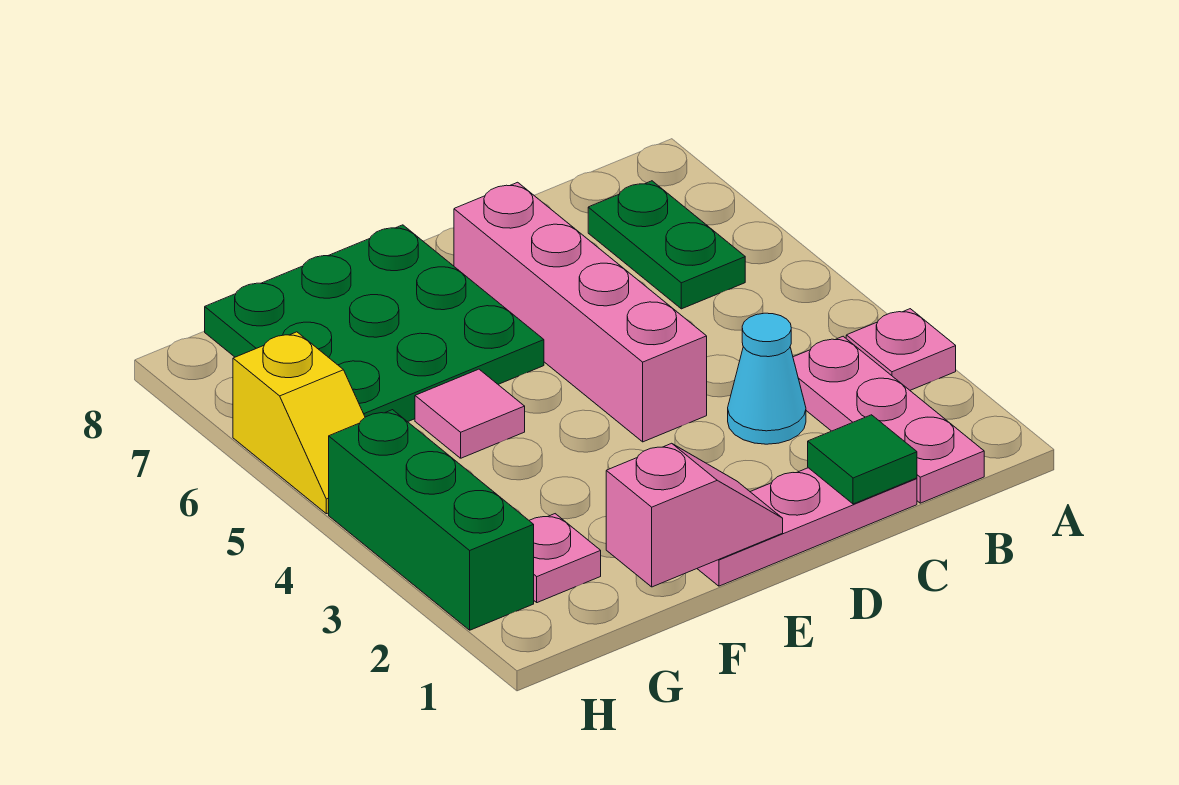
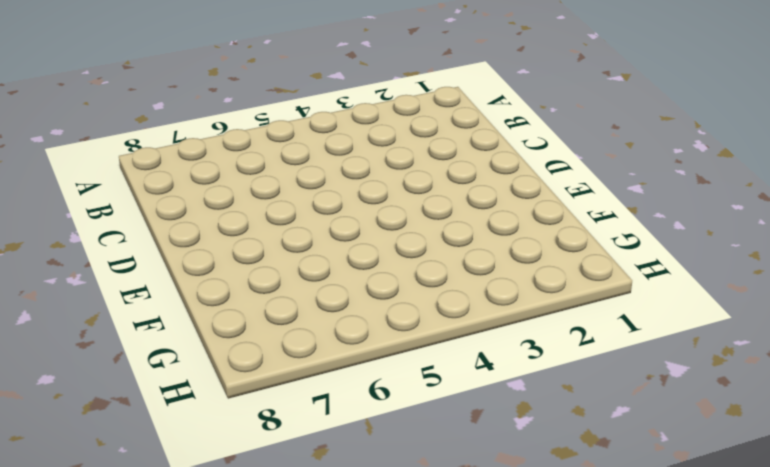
none -> pink plate A3 level 1
none -> pink plate B1:B3 level 1
none -> green plate B6:B7 level 1

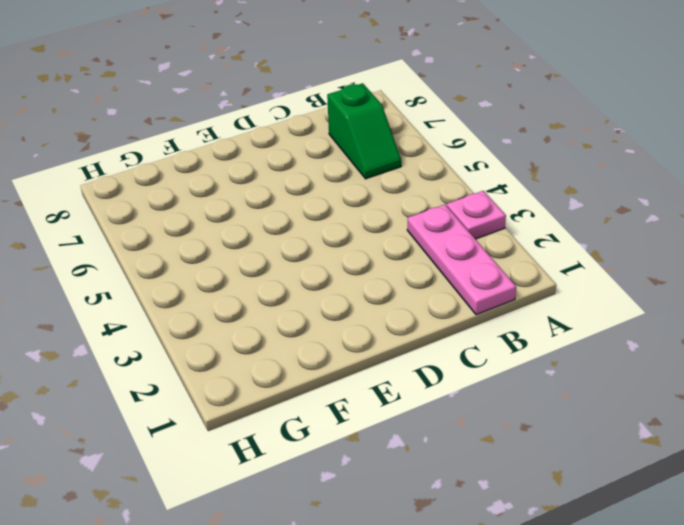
green slope B6:B7 level 1 top 7 -> green plate B6:B7 level 1
none -> pink plate C1:E1 level 1
none -> cyan cone C3 level 1
none -> pink brick D4:D7 level 1

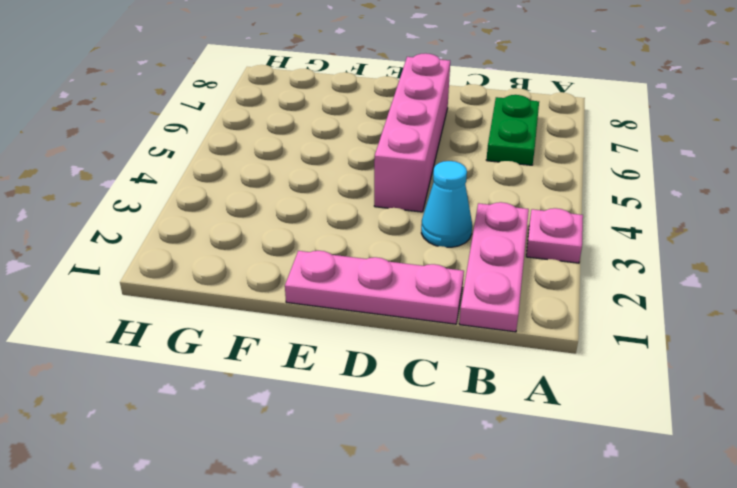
none -> green plate E6:G8 level 1
none -> pink tile F5 level 1
none -> pink plate G2 level 1

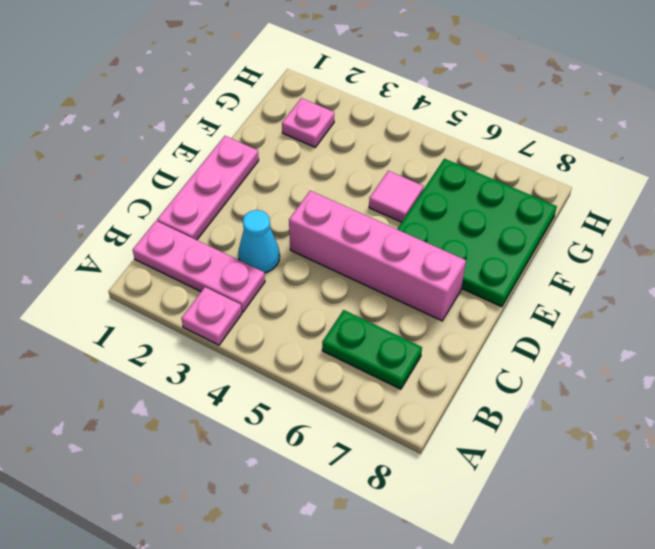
none -> green brick H2:H4 level 1
none -> yellow slope H5:H6 level 1 top 6
none -> green tile C1 level 2

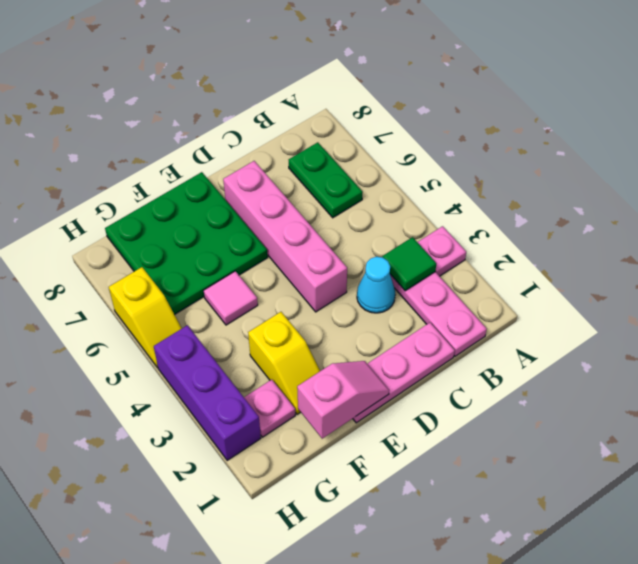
green tile B3 level 2 -> green tile C1 level 2
yellow slope F2:F3 level 1 top 3 -> none
purple brick H2:H4 level 1 -> green brick H2:H4 level 1

